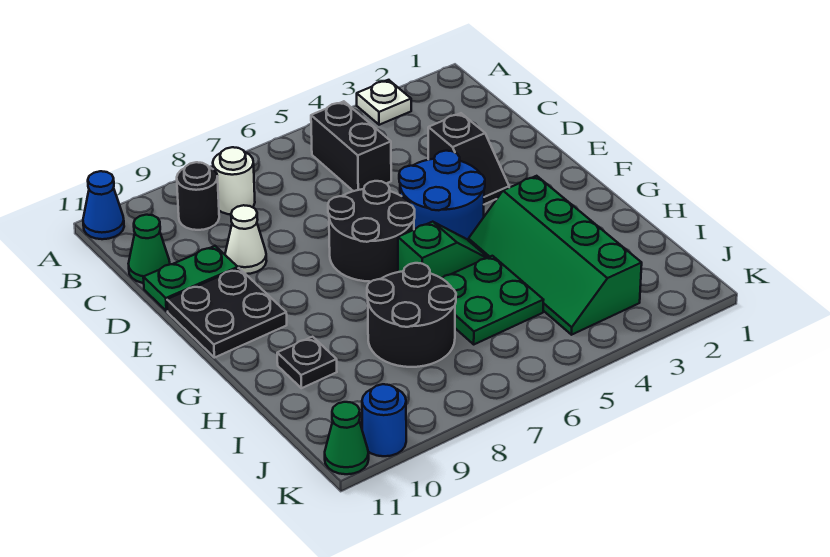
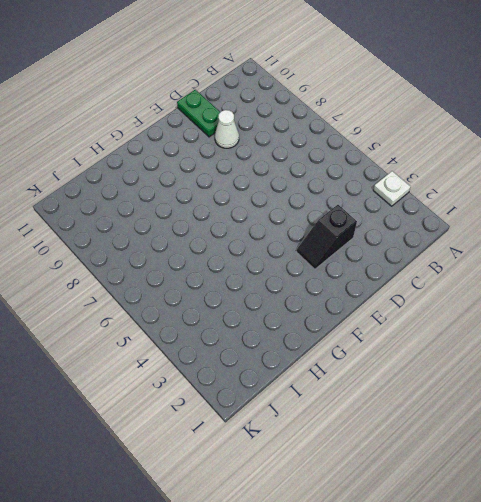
none -> blue cone A11 level 1
none -> black brick B5:C5 level 1
none -> white round brick B8 level 1

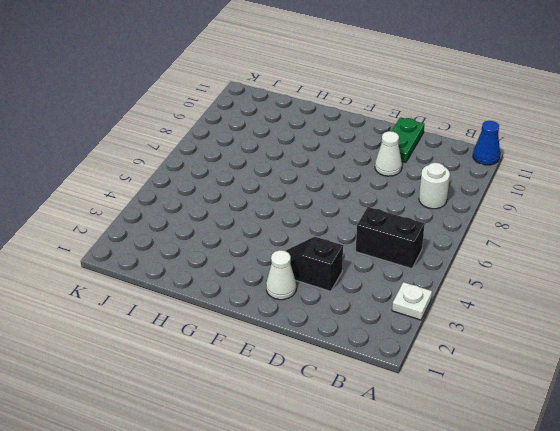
white cone E2 level 1 -> none
none -> black round brick B9 level 1
none -> green cone C11 level 1
none -> blue round brick E4:F5 level 1

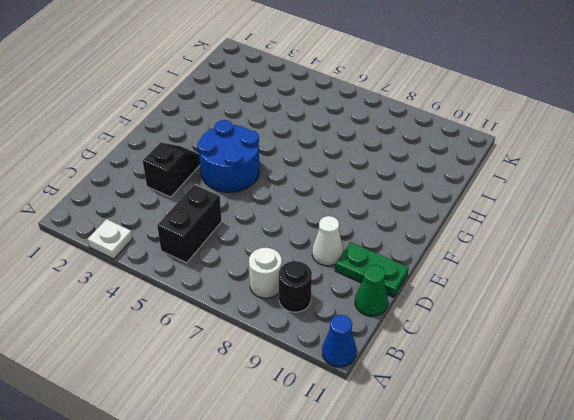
none -> black round brick E6:F7 level 1
none -> black plate E10:F11 level 1
none -> green slope G3:J4 level 1 top 3

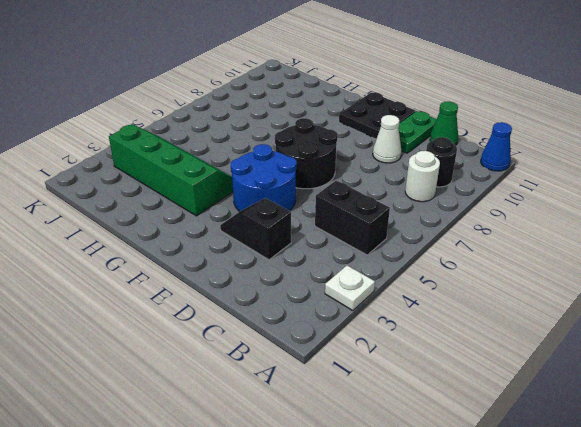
none -> green slope G5:G6 level 1 top 6
none -> green plate H5:I6 level 1
none -> black round brick H7:I8 level 1

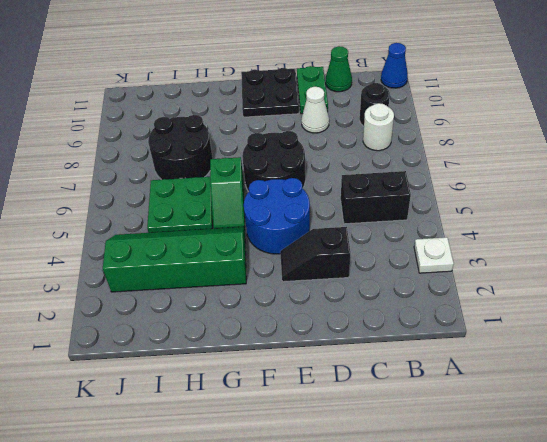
none -> black plate H10 level 1
none -> blue round brick K10 level 1
none -> green cone K11 level 1

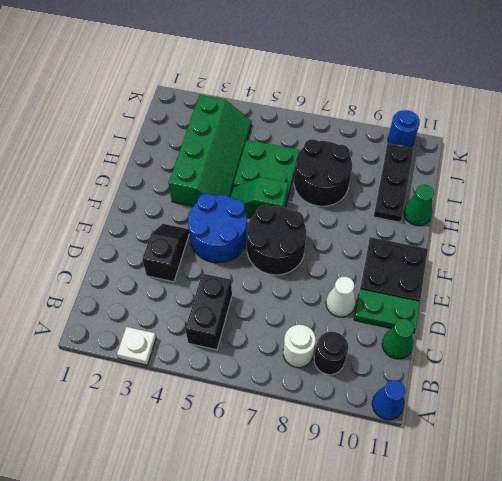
black plate H10:J10 level 1 -> black plate H10 level 1
green cone H11 level 1 -> green cone K11 level 1

